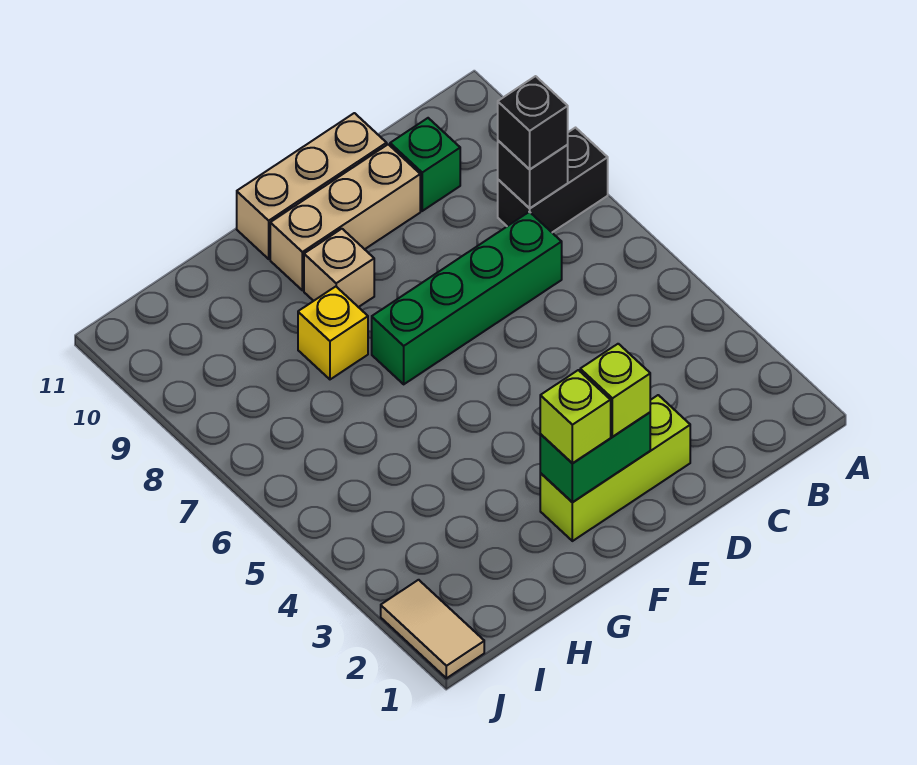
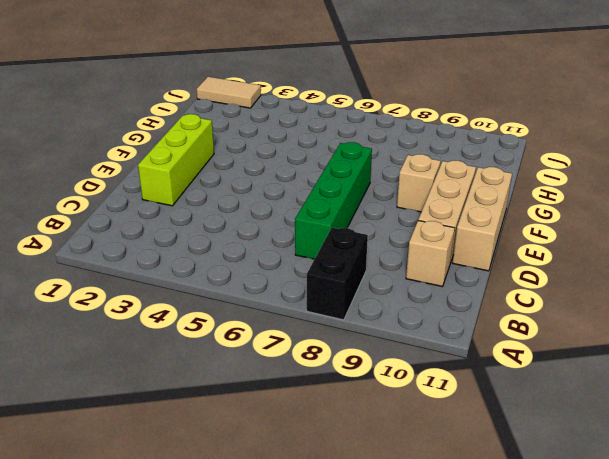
tan brick C10 level 1 -> green brick C10 level 1
none -> yellow brick G8 level 1
none -> black brick B8 level 2
none -> green brick E2:F2 level 2

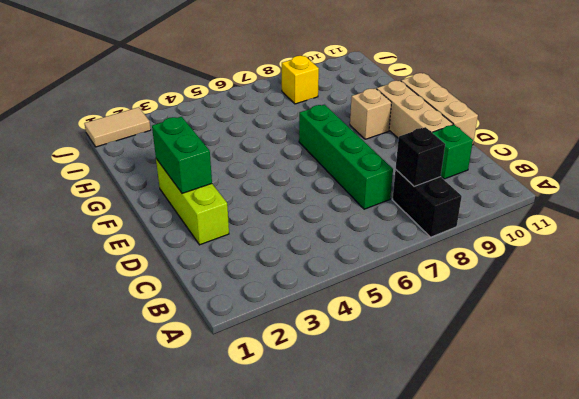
yellow brick I8 level 1 -> yellow brick G8 level 1
none -> black brick B8 level 3
none -> lime brick E2 level 3
none -> lime brick F2 level 3

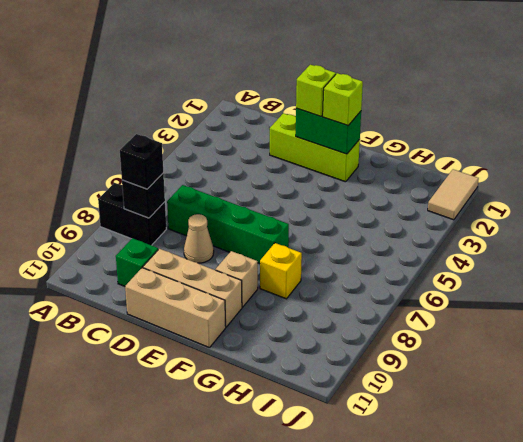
tan cone D8 level 1 -> none

